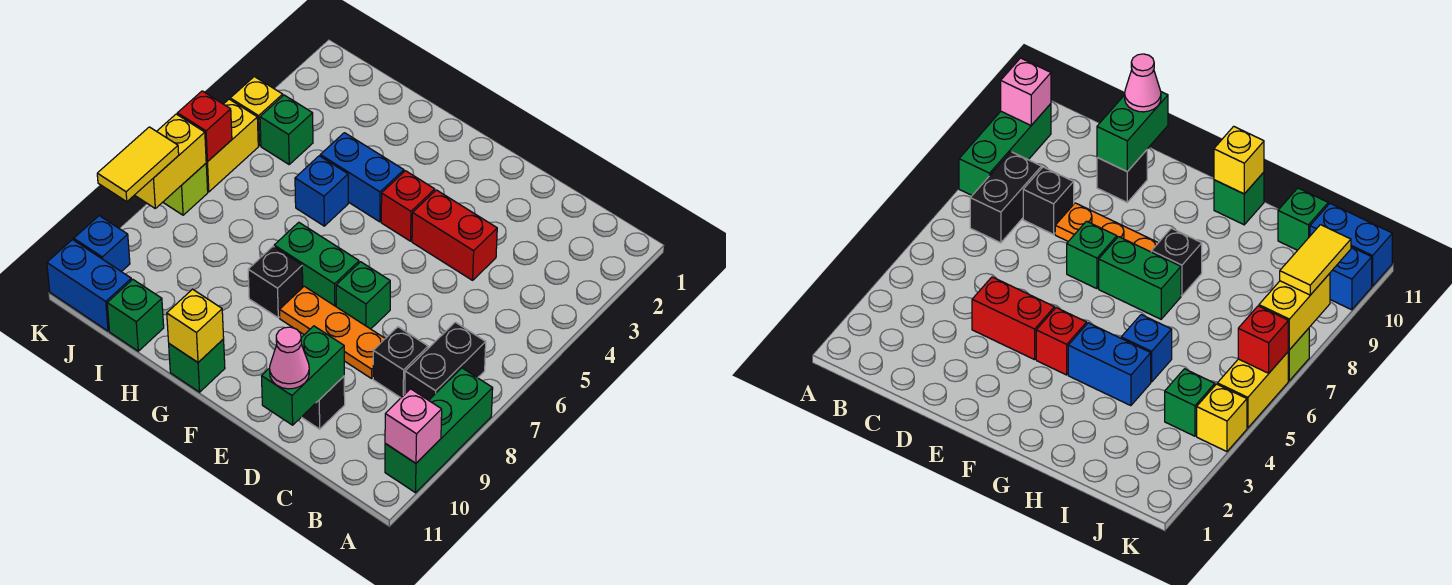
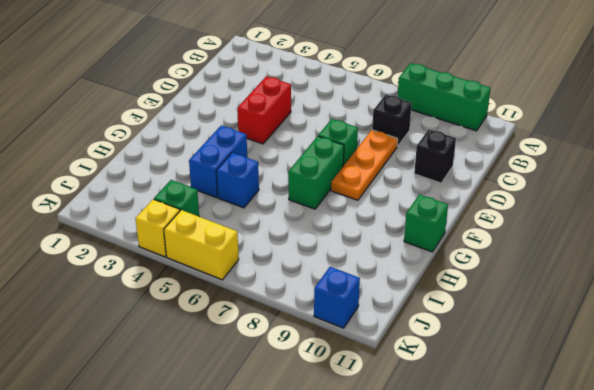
none -> black brick B7:B8 level 1
none -> red brick F4 level 1
none -> black brick G8 level 1

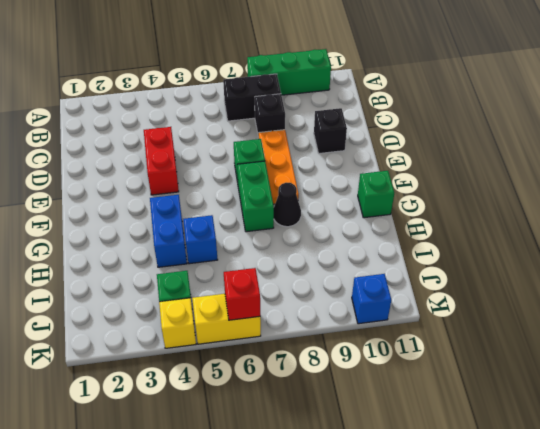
black cone G8 level 1 -> black brick G8 level 1
none -> red brick F4 level 1
none -> green brick I11 level 1
none -> blue brick J11:K11 level 1

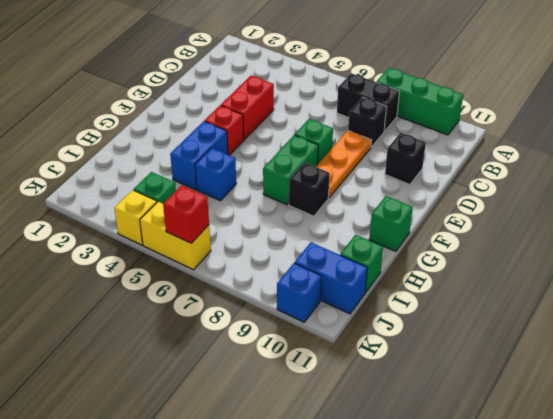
blue brick J10:J11 level 1 -> blue brick J11:K11 level 1
none -> lime brick K7 level 1
none -> pink brick A10 level 2
none -> green brick D10:D11 level 2

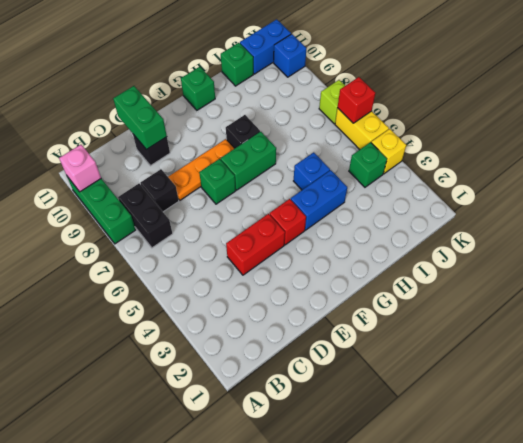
none -> yellow brick G11 level 2
none -> yellow brick K7:K8 level 2
none -> pink cone D11 level 3

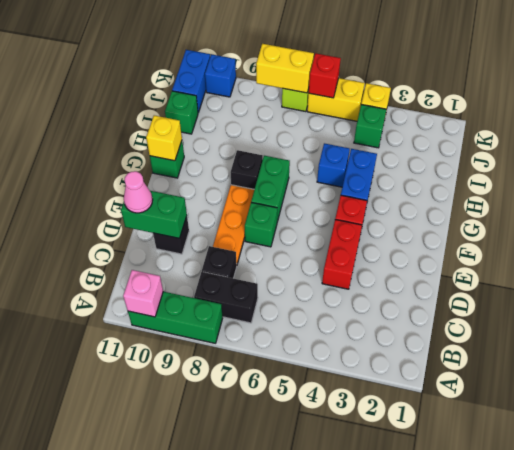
none -> yellow tile K8:K9 level 3

